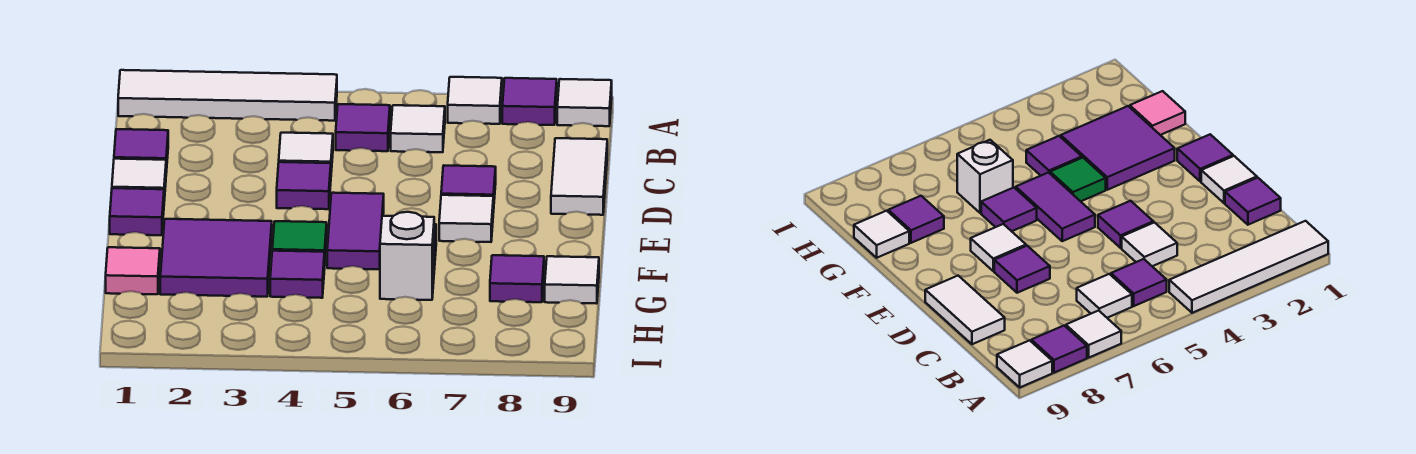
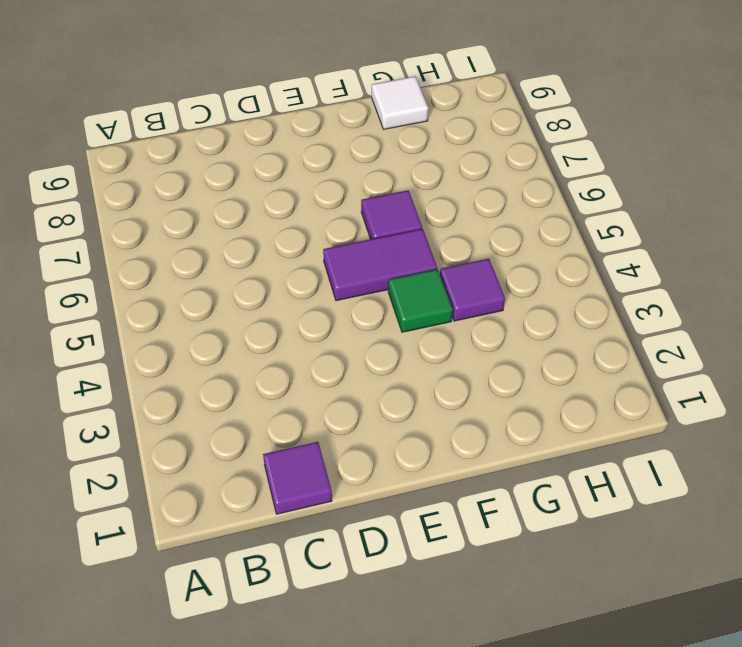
none -> white tile A1:A4 level 1
none -> white tile A7 level 1
none -> purple tile A8 level 1

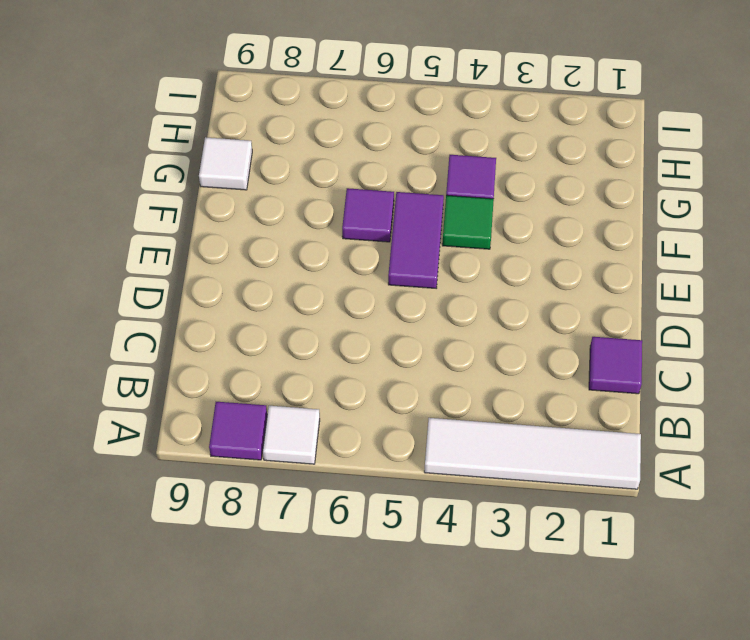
none -> white tile A9 level 1
none -> purple tile B5 level 1
none -> white tile B6 level 1

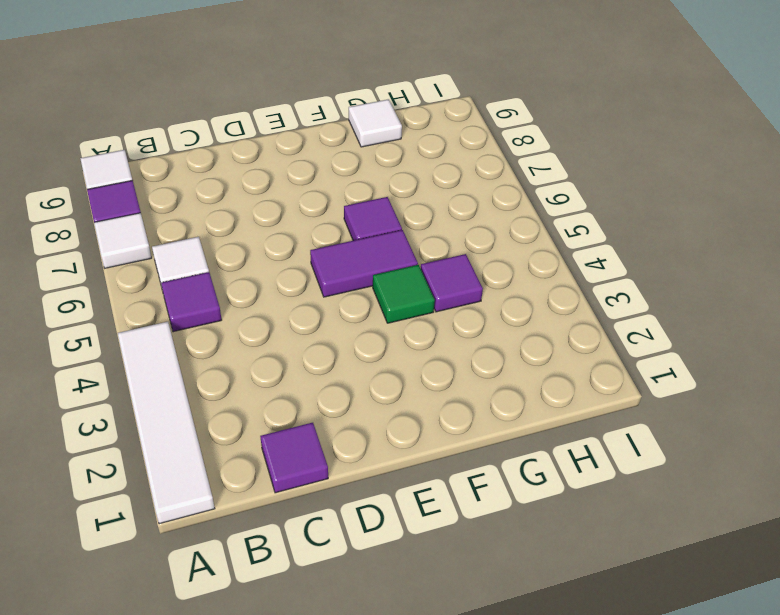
none -> white tile C4 level 1
none -> white tile C9:D9 level 1
none -> white tile D1 level 1

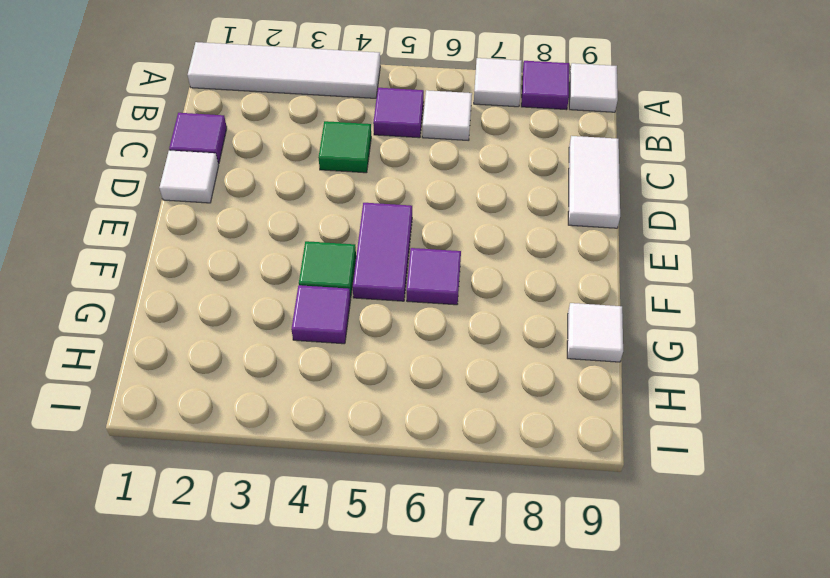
green tile C4 level 1 -> white tile C4 level 1
none -> purple tile D4 level 1
none -> purple tile D7 level 1
none -> purple tile E1 level 1

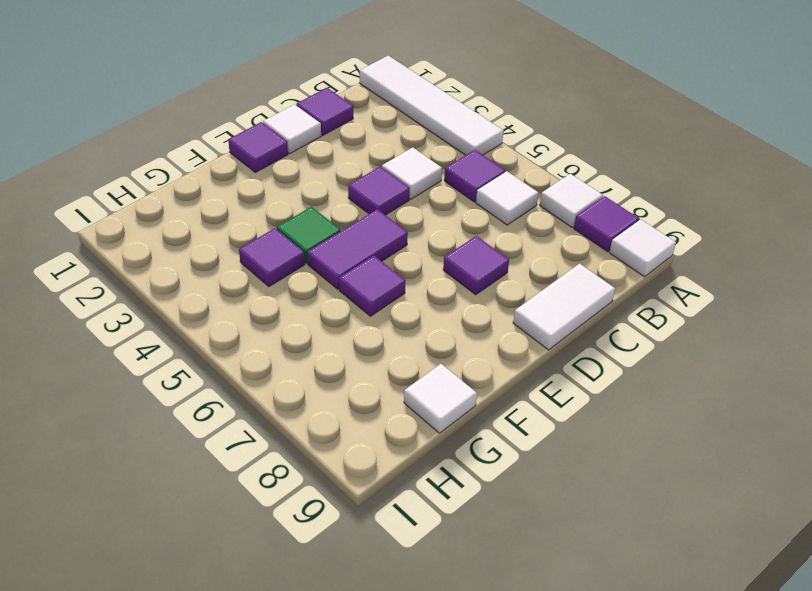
none -> white tile E7 level 1
none -> purple tile F2:G3 level 1
none -> pink tile G1 level 1

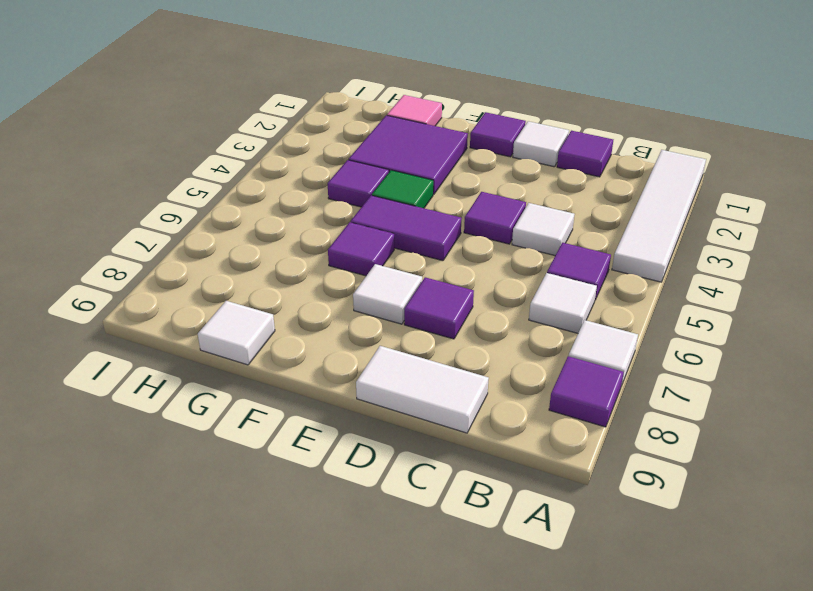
none -> white tile A9 level 1
none -> white brick G6 level 1
none -> purple tile G8 level 1

